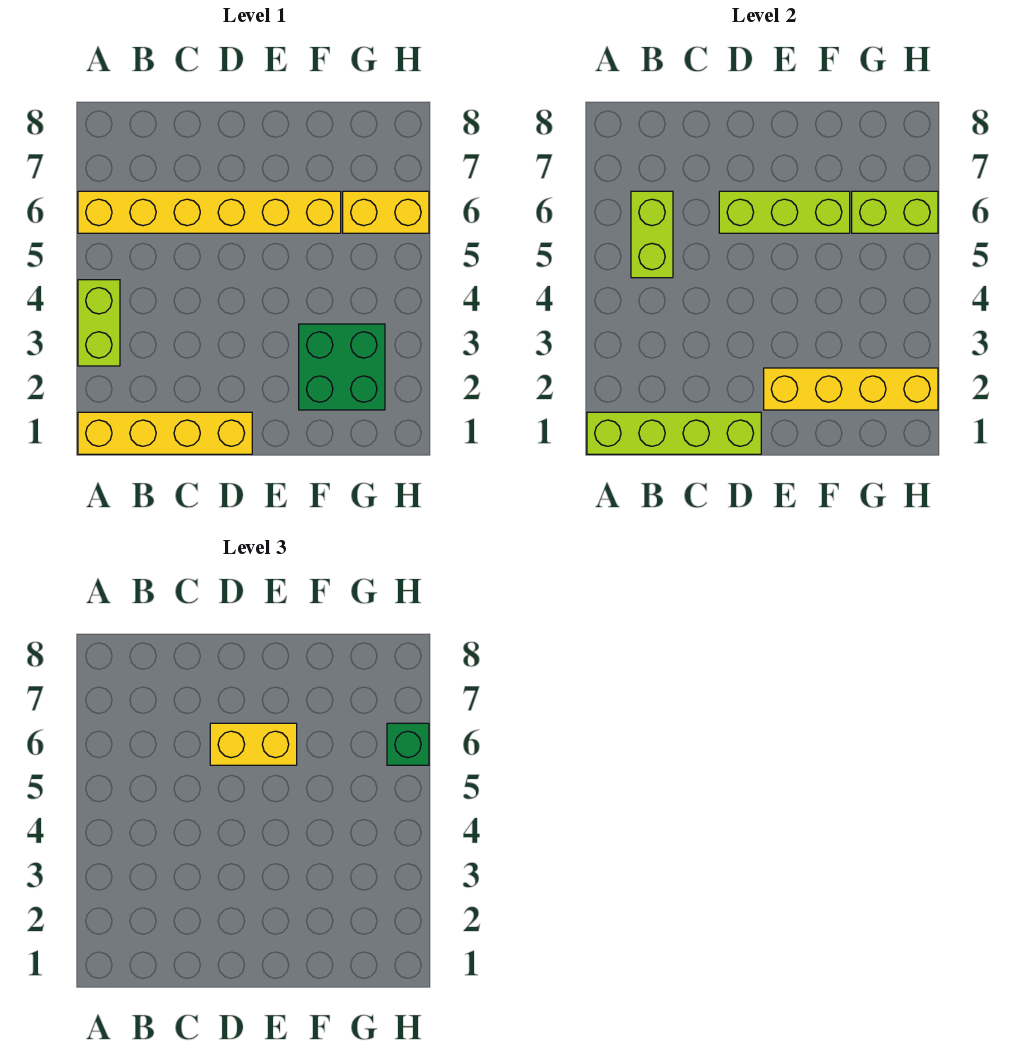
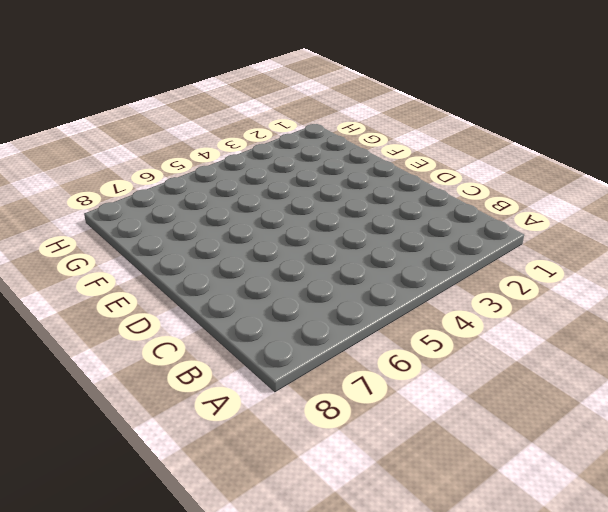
none -> yellow brick A1:D1 level 1
none -> lime brick A3:A4 level 1
none -> yellow brick A6:F6 level 1

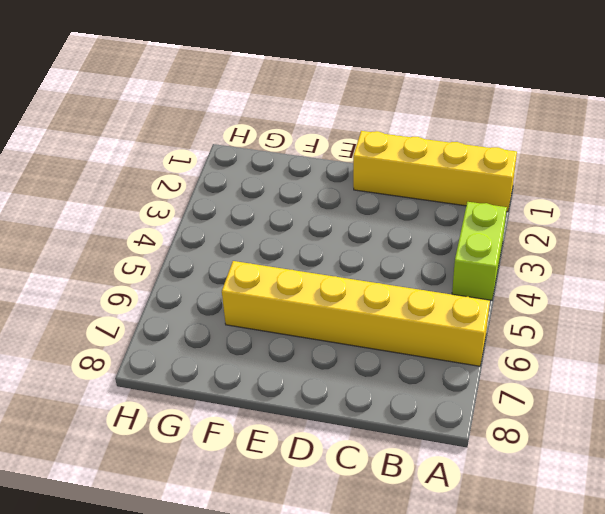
none -> green brick F2:G3 level 1
none -> yellow brick G6:H6 level 1
none -> lime brick A1:D1 level 2

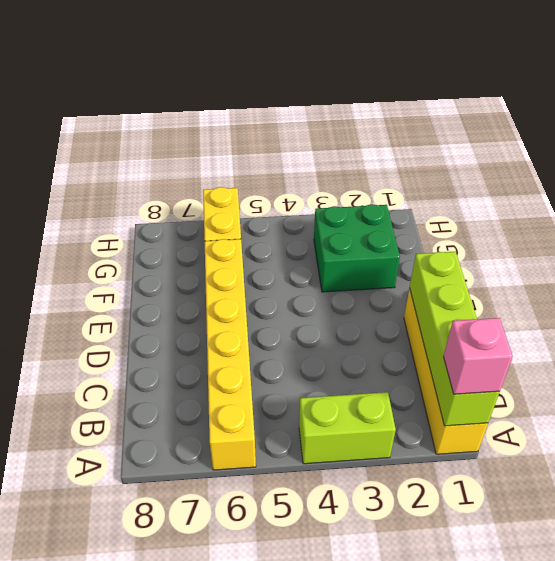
pink brick A1 level 3 -> none
none -> lime brick B5:B6 level 2
none -> lime brick D6:F6 level 2
none -> yellow brick E2:H2 level 2

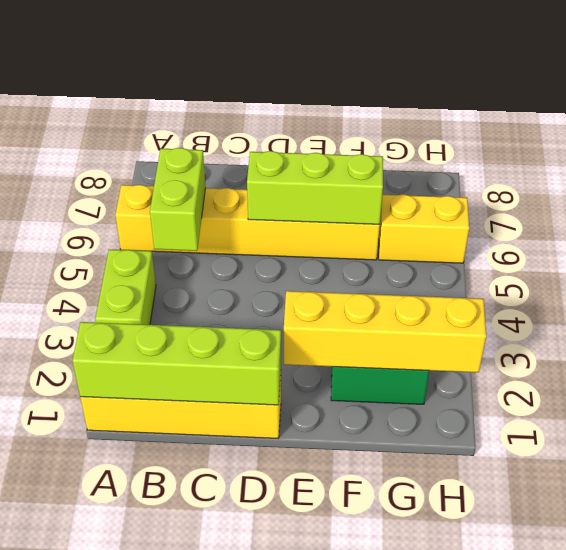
none -> lime brick G6:H6 level 2
none -> yellow brick D6:E6 level 3
none -> green brick H6 level 3

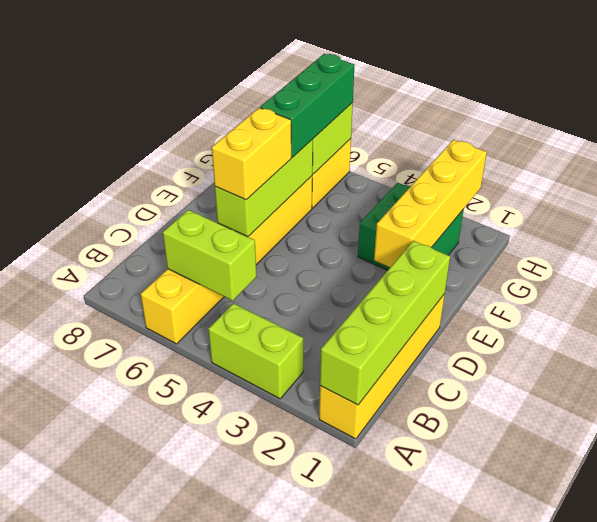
green brick F6:H6 level 3 -> green brick H6 level 3

